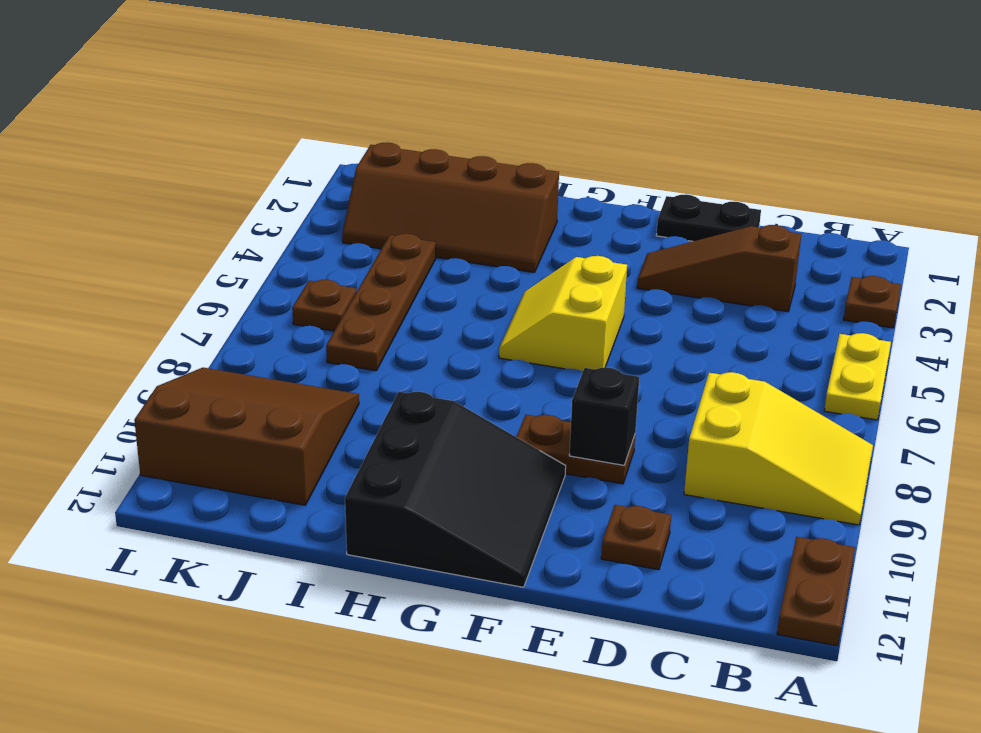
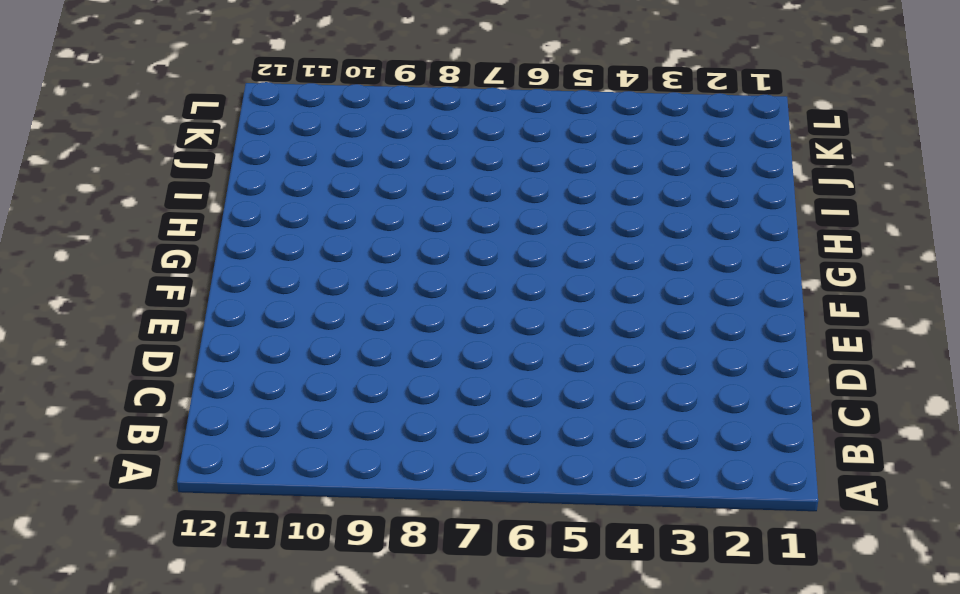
none -> brown plate A3 level 1
none -> yellow plate A5:A6 level 1
none -> yellow slope A8:C9 level 1 top C

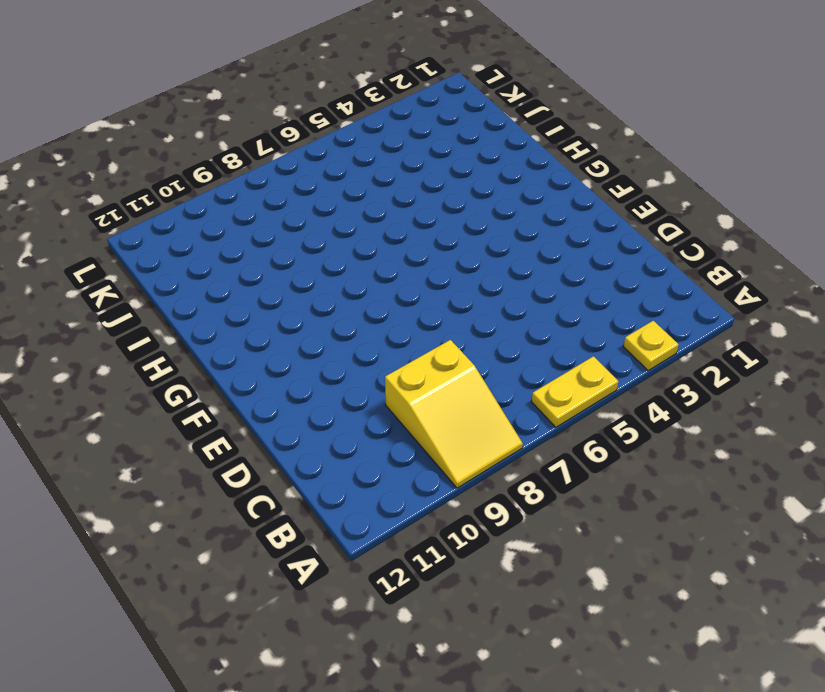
yellow plate A3 level 1 -> brown plate A3 level 1
none -> brown plate A11:A12 level 1
none -> brown slope C3:E3 level 1 top C
none -> black plate D1:E1 level 1

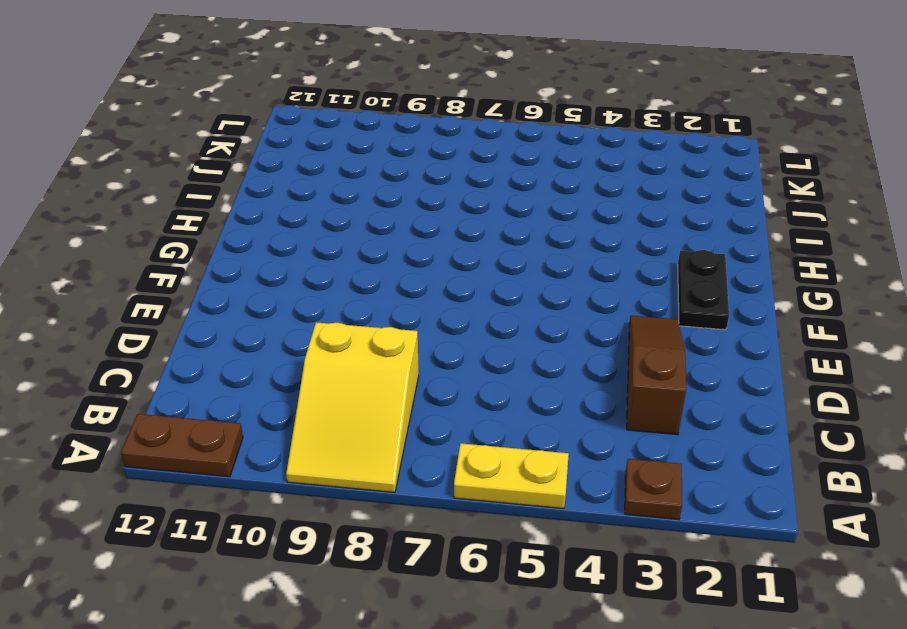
black plate F2:G2 level 1 -> black plate D1:E1 level 1
none -> brown plate D11 level 1
none -> brown plate E9:F9 level 1
none -> yellow slope F5:G6 level 1 top F

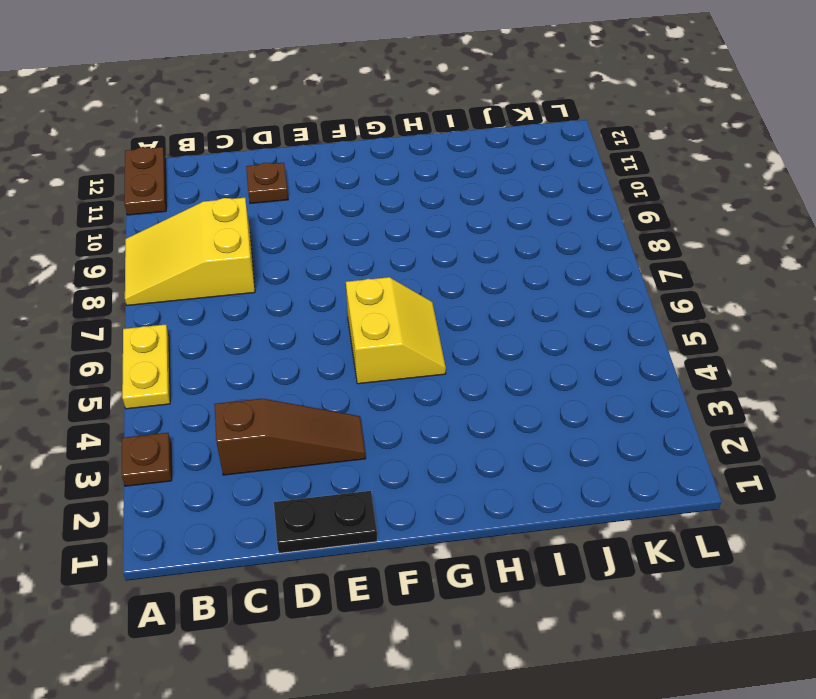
none -> brown plate E9:F9 level 1
none -> black slope F10:H12 level 1 top H
none -> brown slope H2:K3 level 1 top 2

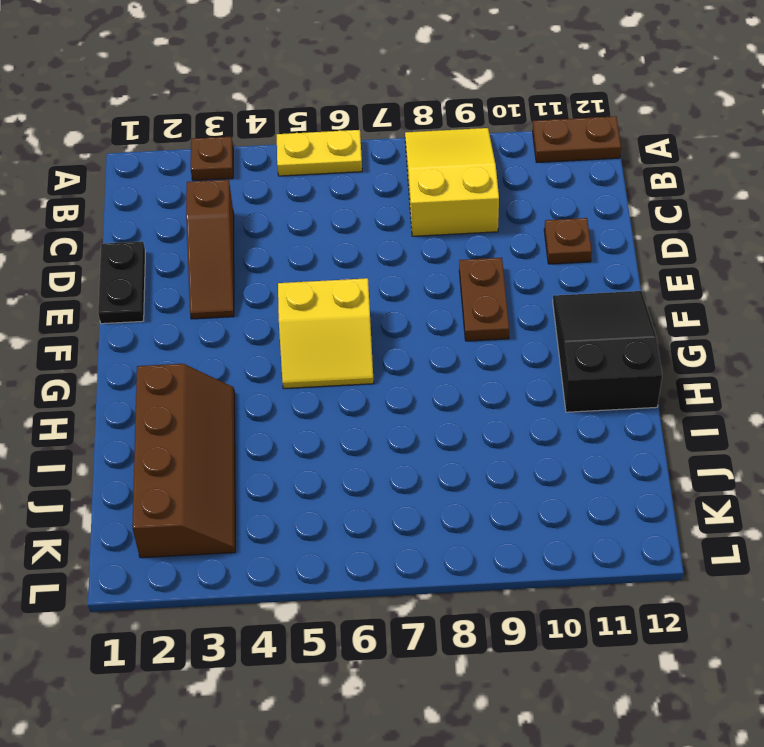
black slope F11:H12 level 1 top H -> black slope F10:H12 level 1 top H
none -> brown plate J4:J7 level 1
none -> brown slope J9:L11 level 1 top 11
none -> brown plate K6 level 1

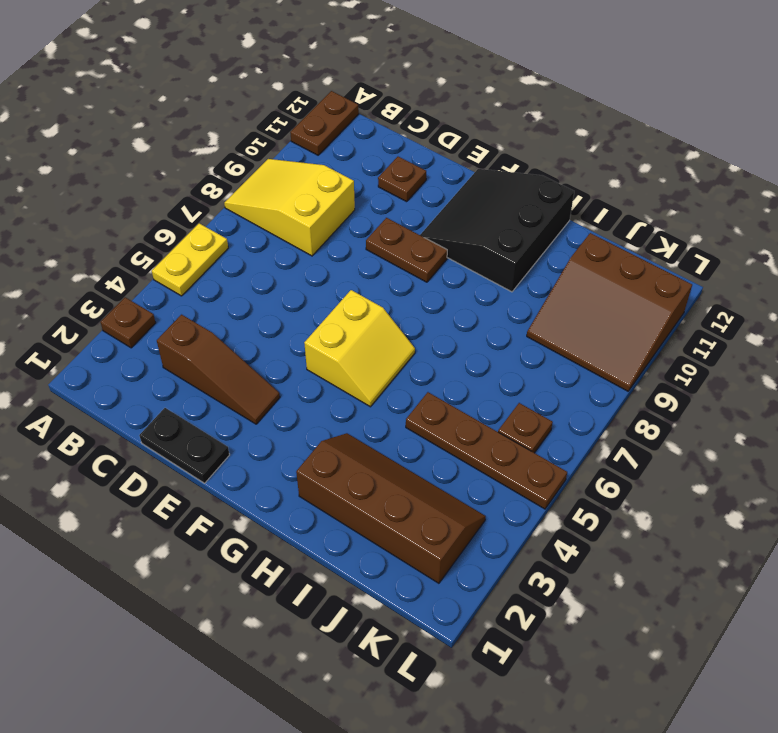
brown plate I5:L5 level 1 -> brown plate J4:J7 level 1
none -> black brick E9 level 2

